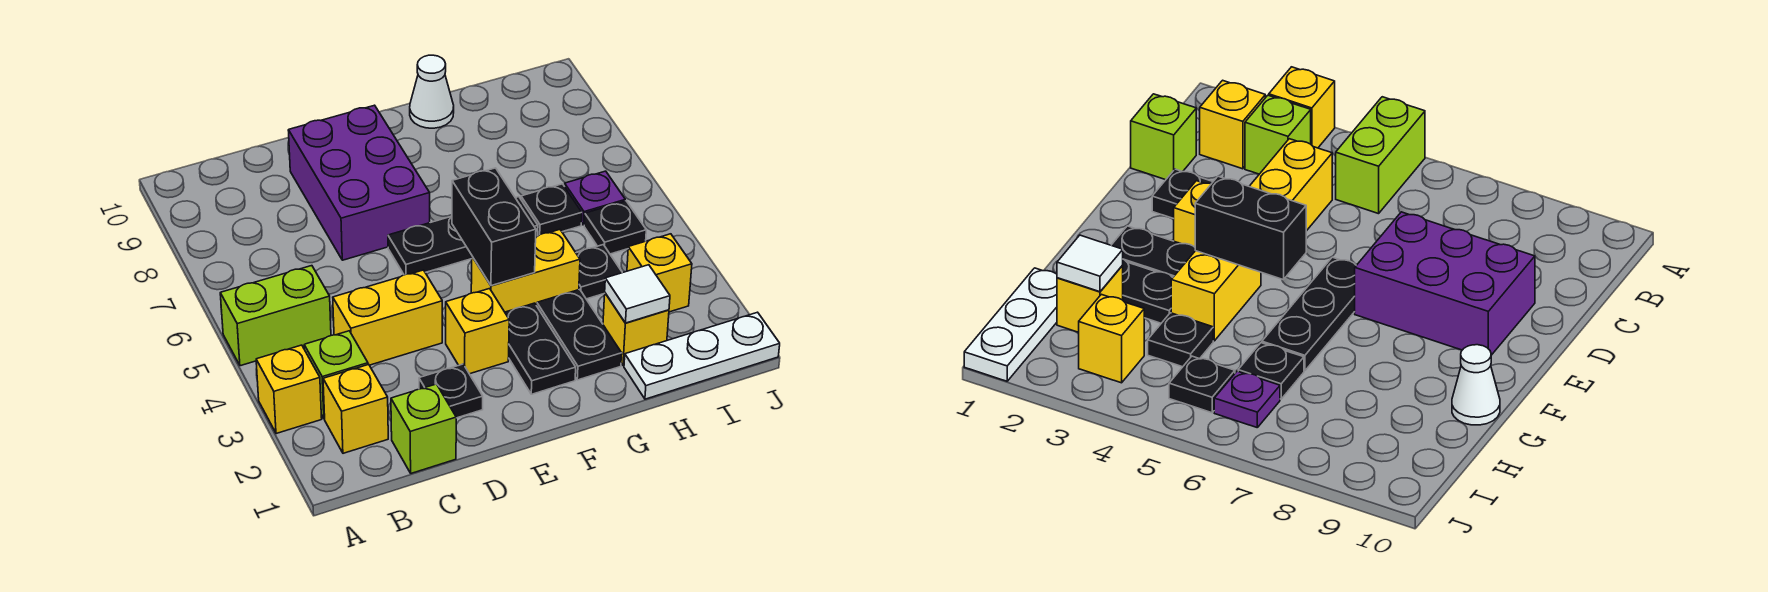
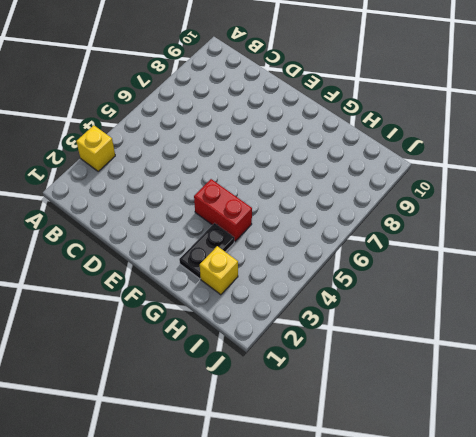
red brick F4:G4 level 1 -> yellow brick F4:G4 level 1
none -> lime brick A5:B5 level 1
none -> yellow brick B2 level 1
none -> lime brick B3 level 1

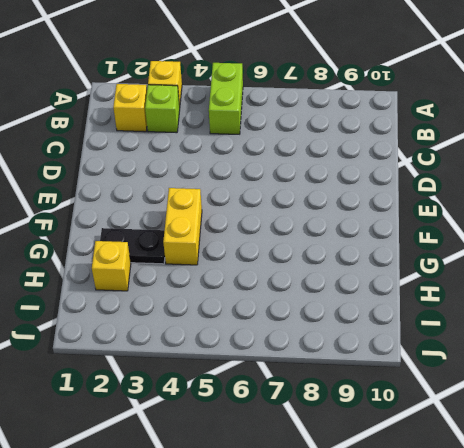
none -> lime brick C1 level 1
none -> yellow brick C4:D4 level 1
none -> black plate D2 level 1

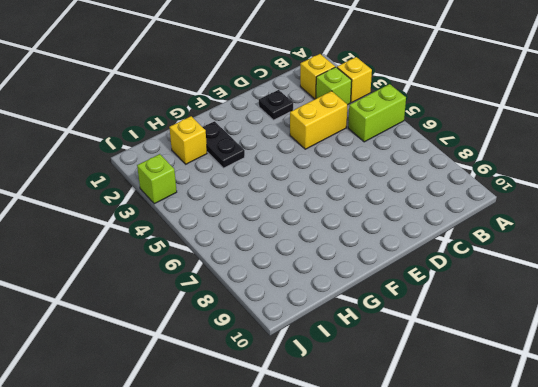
lime brick J3 level 1 -> lime brick C1 level 1
none -> purple brick D7:E9 level 1
none -> yellow brick E3 level 1
none -> black plate E6:G6 level 1

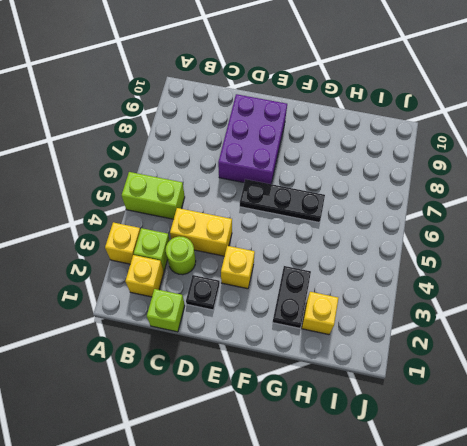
lime round brick C3 level 1 -> none
none -> black plate F2:F3 level 1
none -> yellow brick F4:G4 level 1
none -> white cone G10 level 1

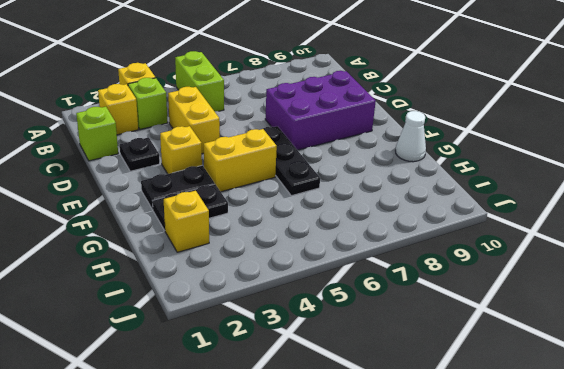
yellow brick F4:F5 level 1 -> yellow brick F4:G4 level 1
none -> white plate H1:J1 level 1
none -> black plate H4 level 1
none -> black plate H6 level 1

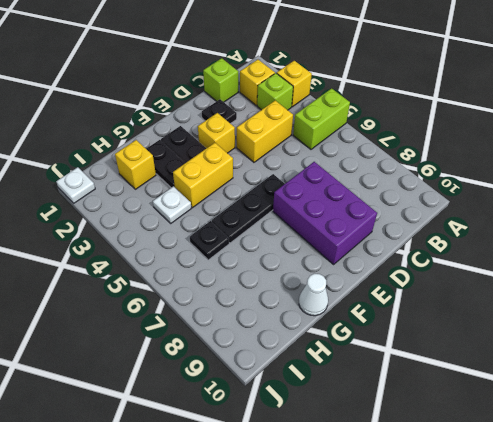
white plate H4 level 1 -> black plate H4 level 1
white plate J1 level 1 -> white plate H1:J1 level 1
none -> yellow brick I3 level 1
none -> black plate I5 level 1
none -> purple plate I6 level 1

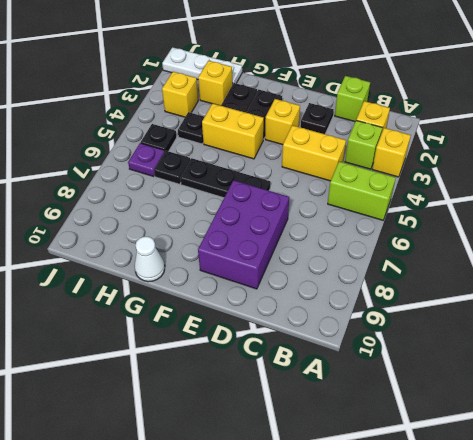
none -> black brick F4:F5 level 2
none -> white tile H2 level 2

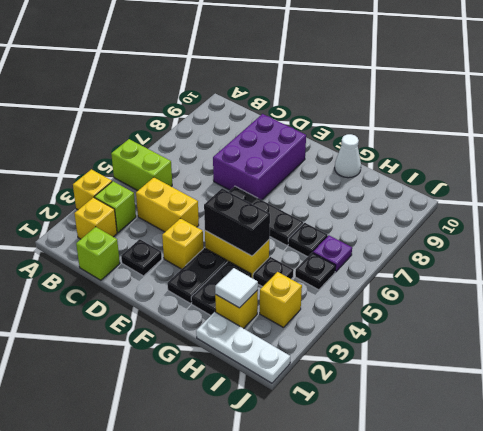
black brick F4:G4 level 2 -> black brick F4:F5 level 2

